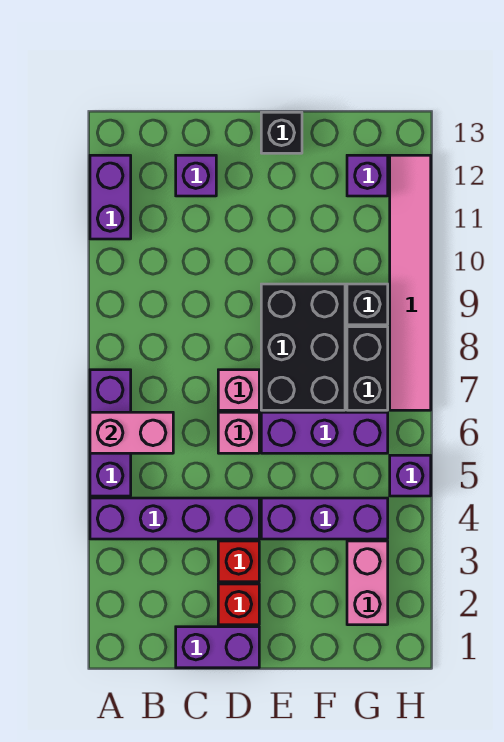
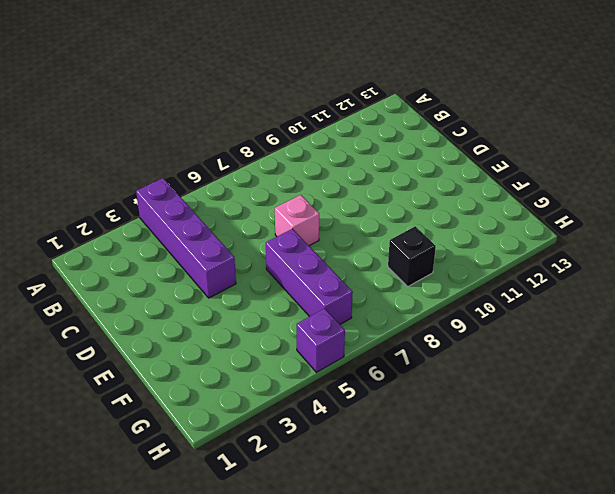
none -> purple brick A5:A7 level 1
none -> purple brick A11:A12 level 1
none -> purple brick C1:D1 level 1

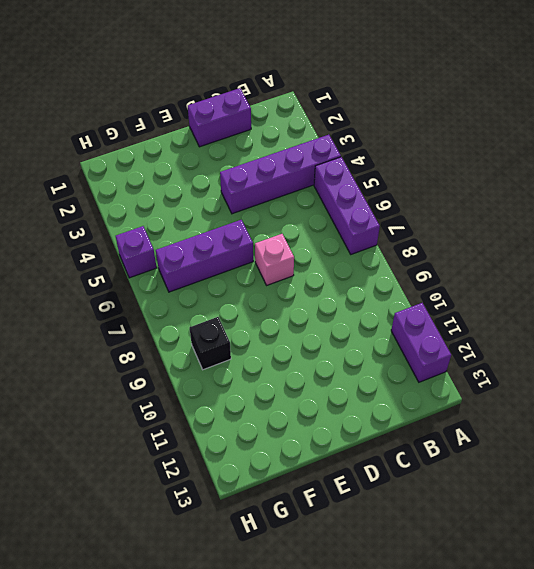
none -> purple brick C12 level 1
none -> red brick D2 level 1
none -> red brick D3 level 1

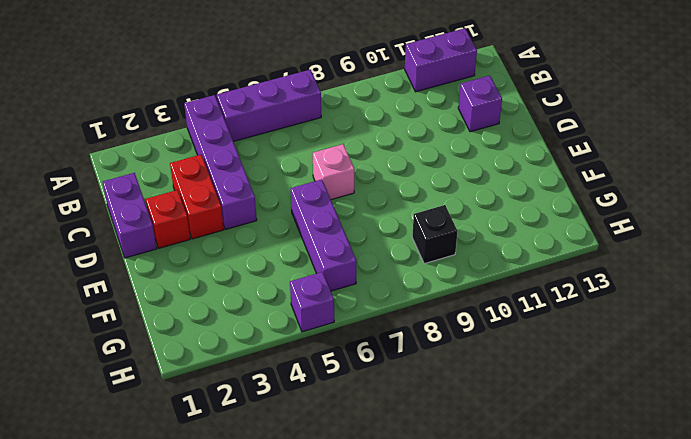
red brick C3:D3 level 1 -> red brick D3 level 1
none -> pink brick D6 level 1
none -> purple brick E4:G4 level 1
none -> black brick E7:F9 level 1

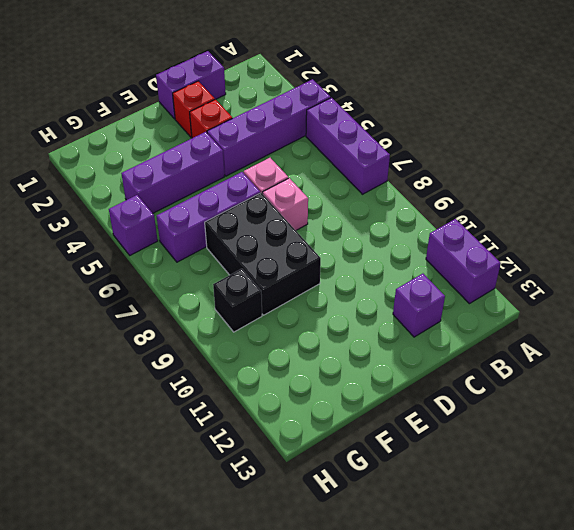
none -> black brick E13 level 1
none -> pink brick G2:G3 level 1
none -> black brick G7:G8 level 1

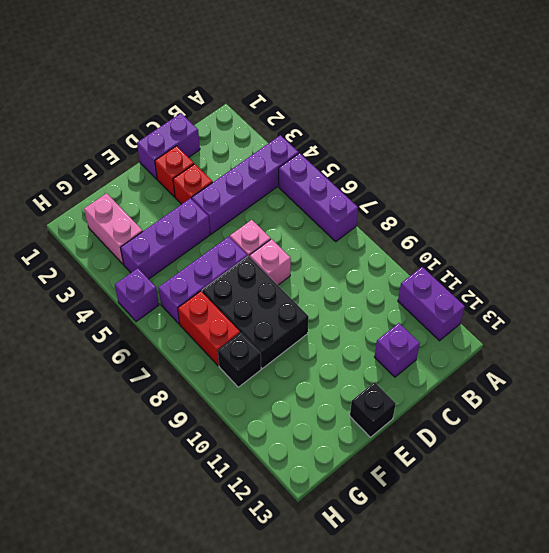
red brick G7:G8 level 1 -> black brick G7:G8 level 1
none -> purple brick G12 level 1
none -> pink tile H7:H12 level 1
none -> pink brick A6:B6 level 2

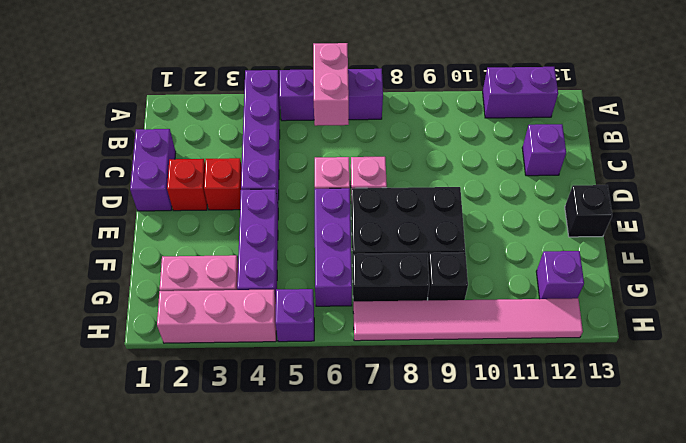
pink brick H2:H4 level 1 -> none

